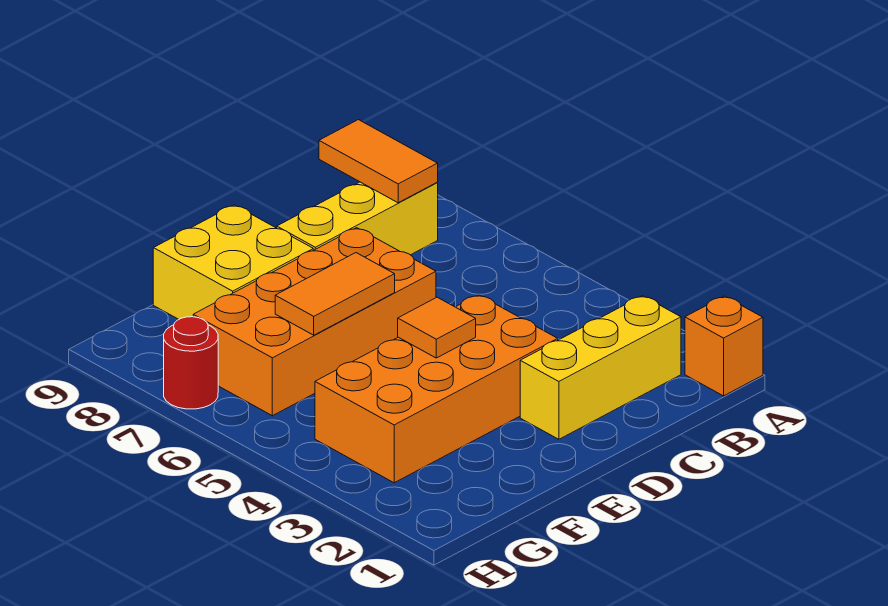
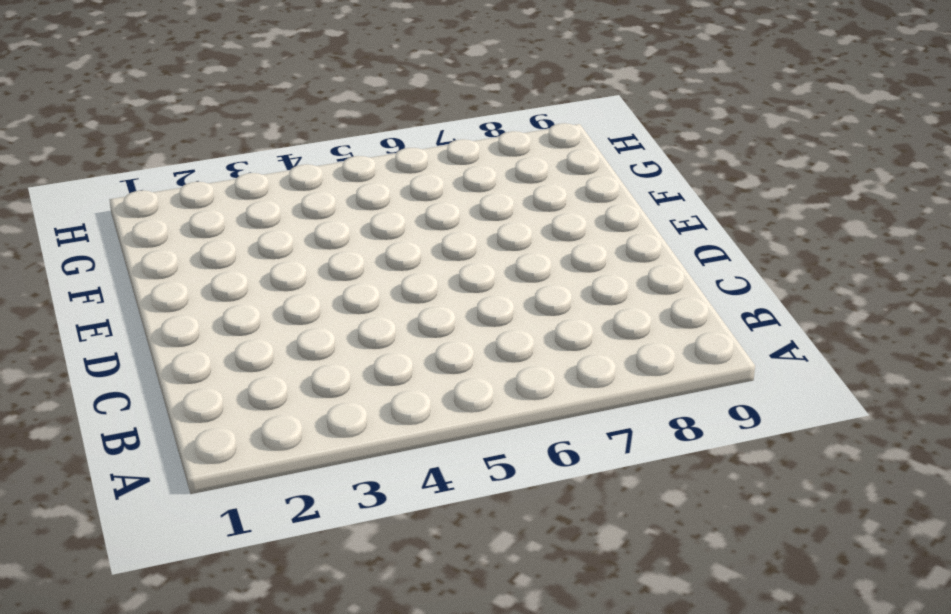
none -> orange brick A1 level 1
none -> yellow brick B2:D2 level 1

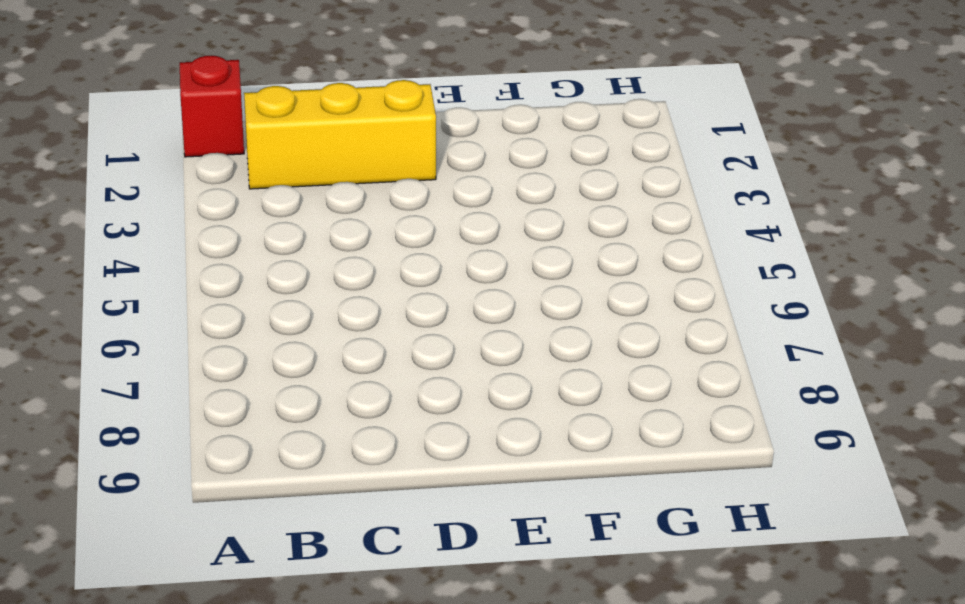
red brick A1 level 1 -> orange brick A1 level 1
none -> yellow brick B8:D8 level 1
none -> orange brick D3:G4 level 1

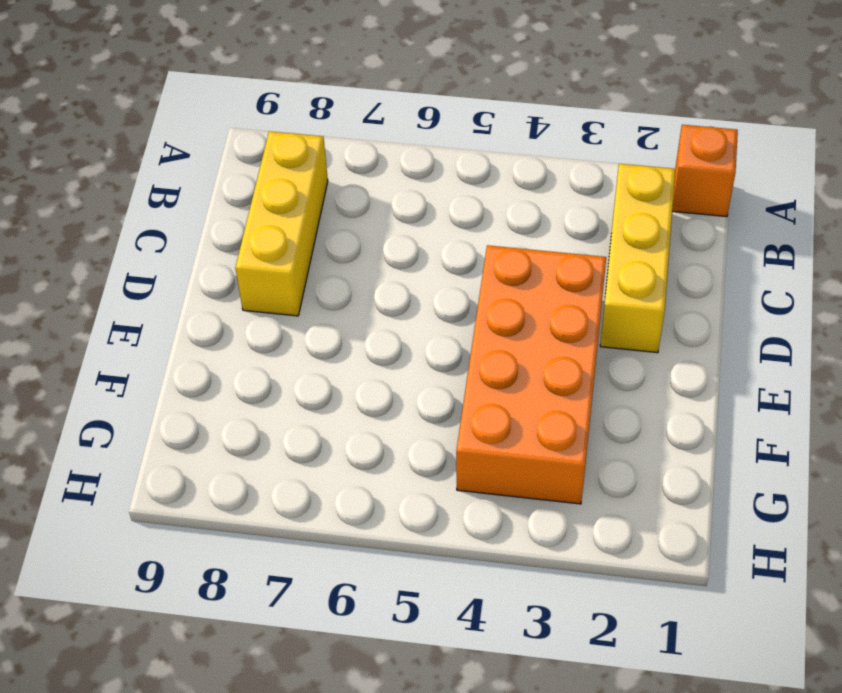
none -> orange brick D6:G7 level 1
none -> yellow brick E8:F9 level 1

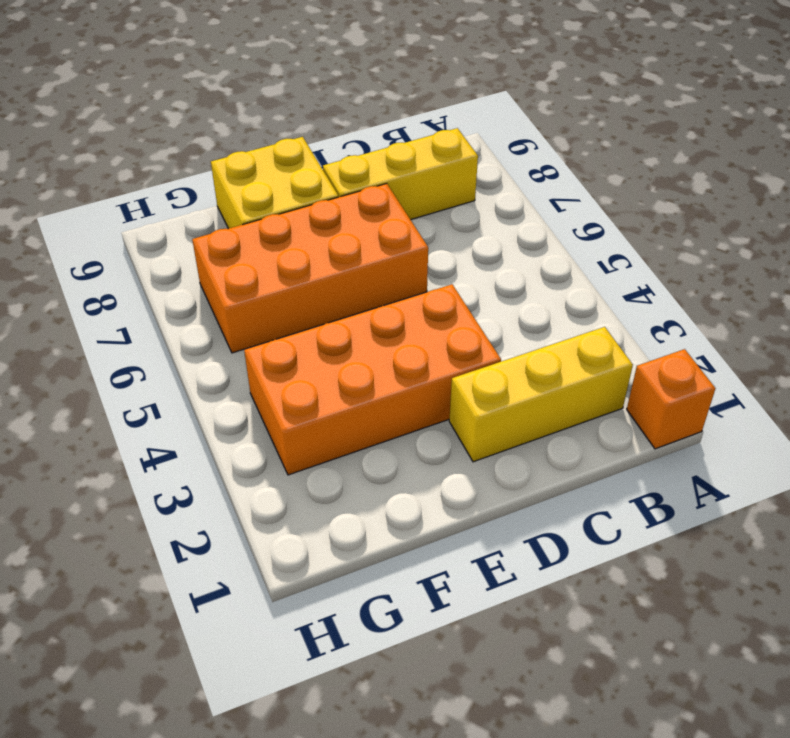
none -> red round brick H7 level 1
none -> orange tile B8:B9 level 2

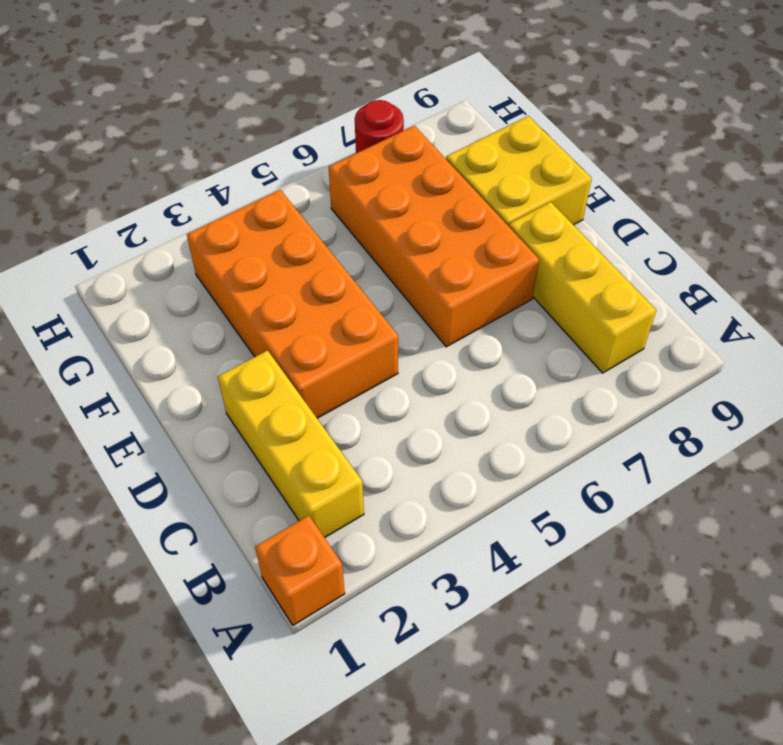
none -> orange tile B8:B9 level 2
none -> orange tile E4 level 2

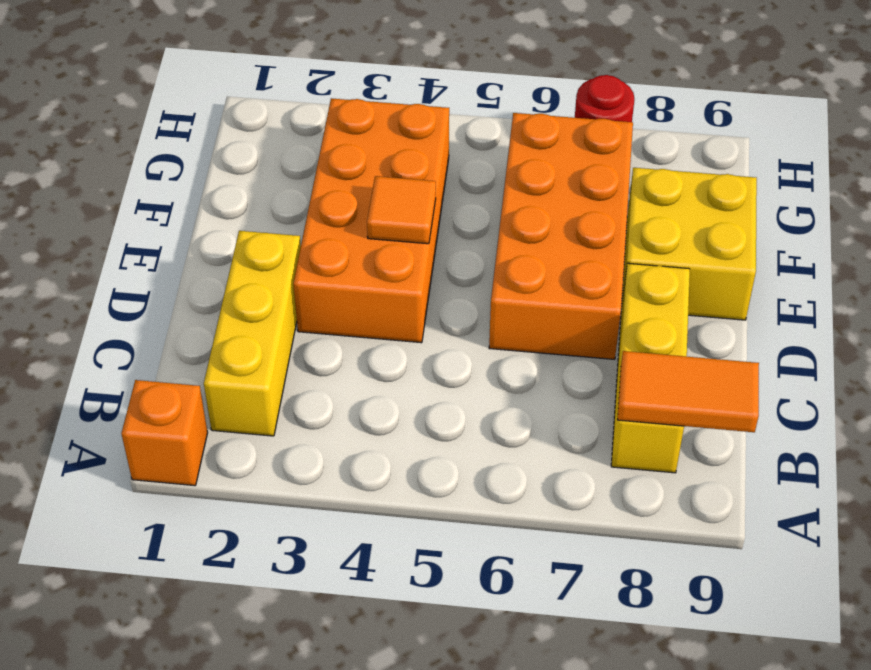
none -> orange tile E6:F6 level 2

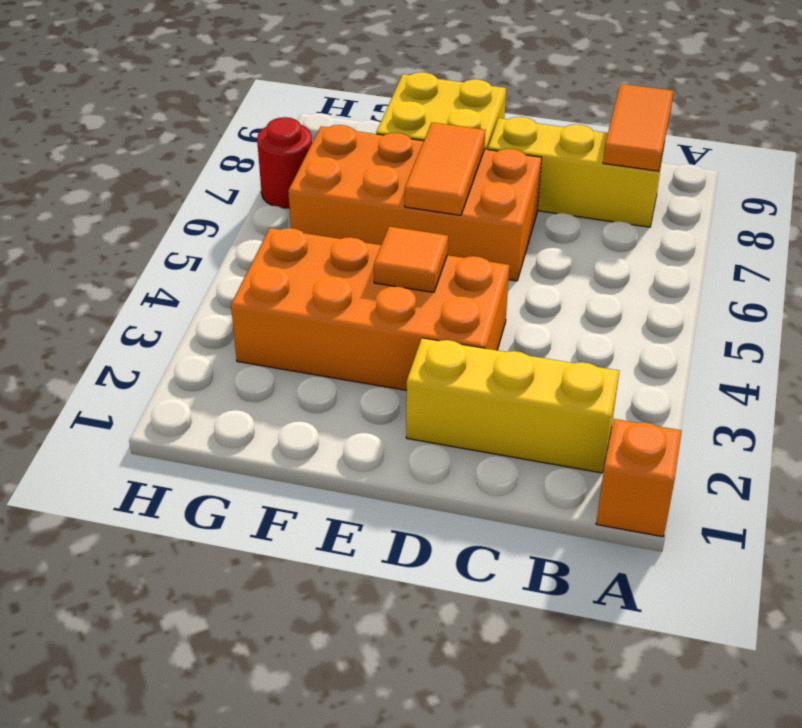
orange tile E6:E7 level 2 -> orange tile E6:F6 level 2

